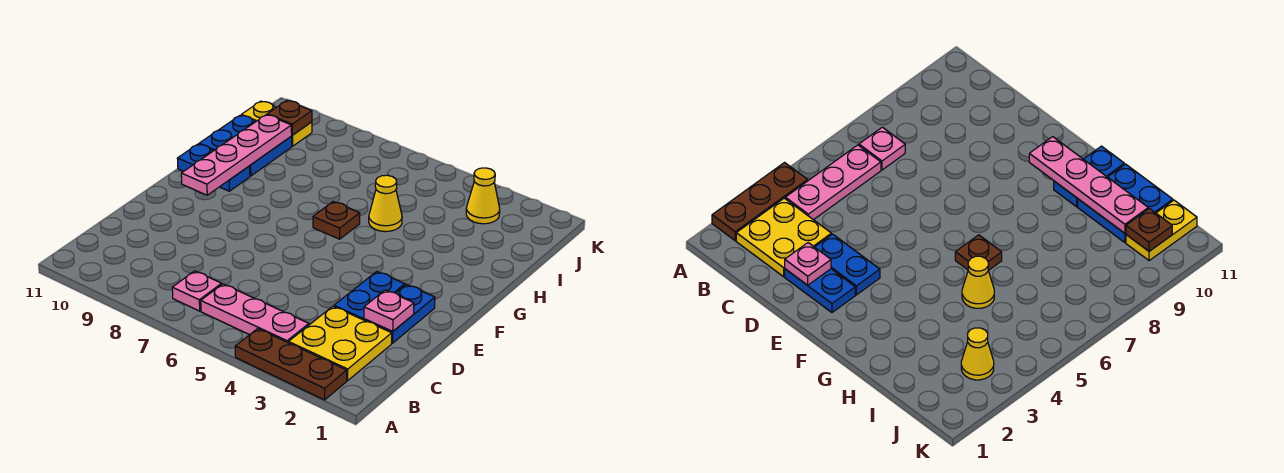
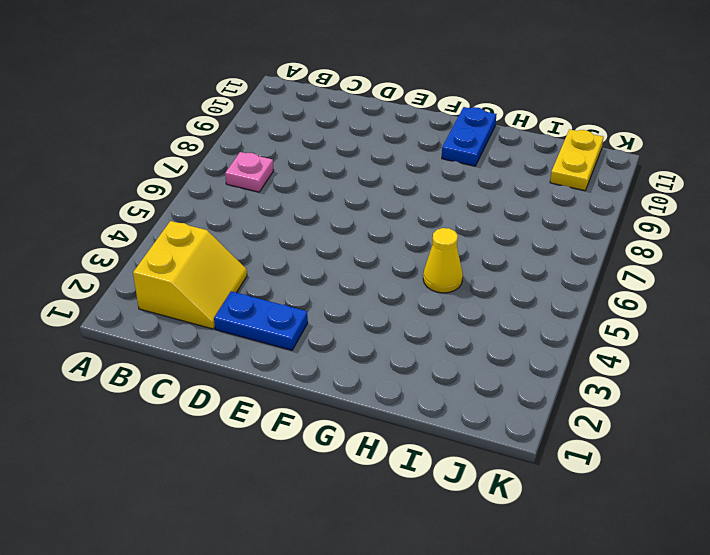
yellow slope B2:C3 level 1 top B -> yellow plate B2:C3 level 1
none -> brown plate A2:A4 level 1
none -> pink plate B4:B6 level 1
none -> blue plate D3:E3 level 1

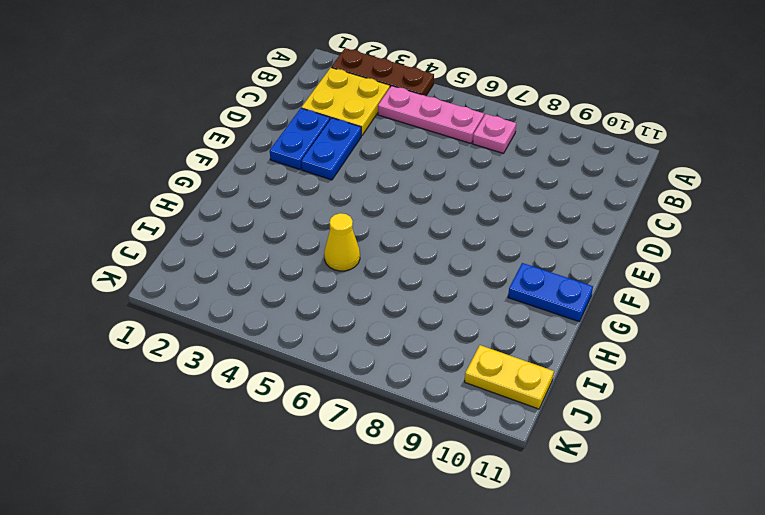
none -> brown plate G6 level 1
none -> blue plate H10:I11 level 1
none -> yellow cone J3 level 1

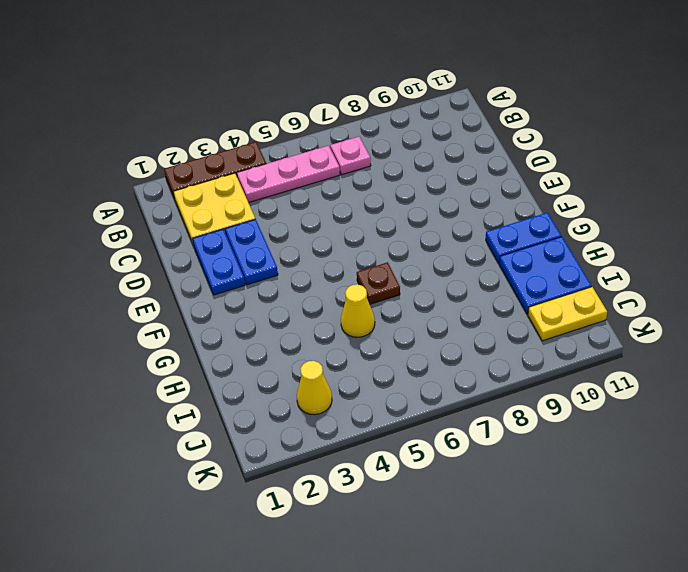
none -> pink plate D2 level 2
none -> pink plate F10:I10 level 2
none -> brown plate J10 level 2

